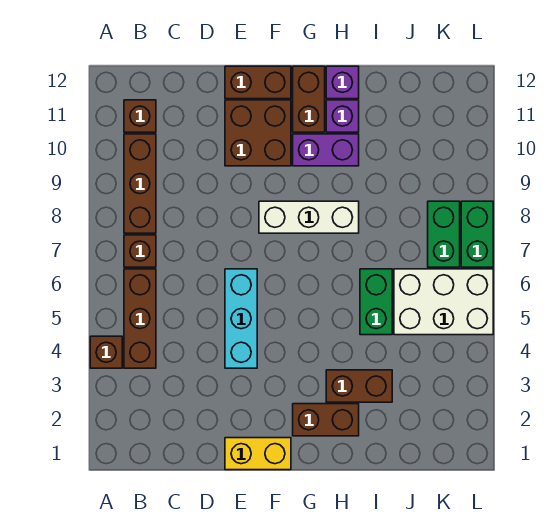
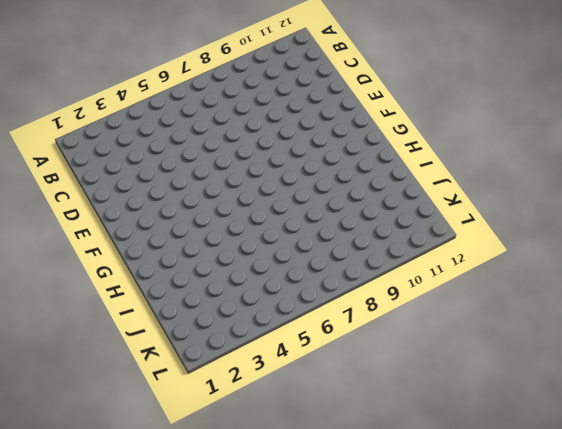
none -> brown brick A4 level 1
none -> brown brick B4:B6 level 1
none -> brown brick B7 level 1

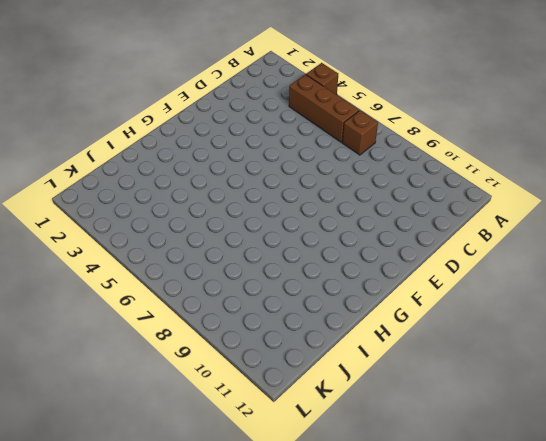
none -> brown brick B8:B10 level 1
none -> brown brick B11 level 1
none -> yellow brick E1:F1 level 1

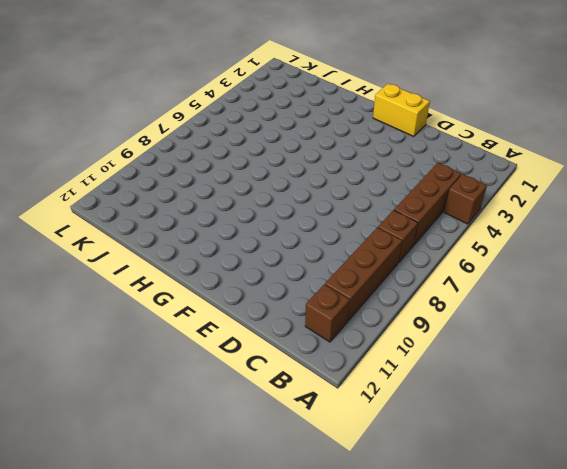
none -> cyan brick E4:E6 level 1
none -> brown brick E10:F11 level 1
none -> brown brick E12:F12 level 1

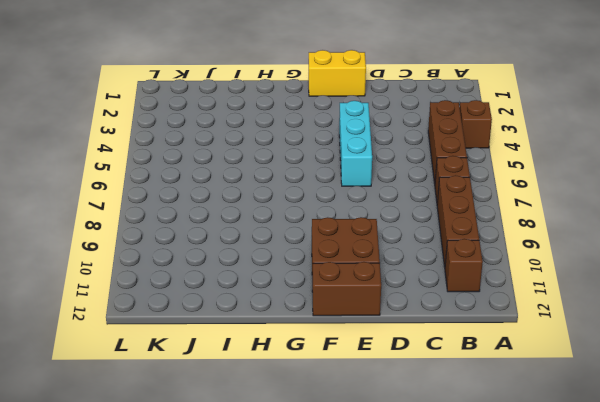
none -> white brick F8:H8 level 1
none -> brown brick G2:H2 level 1
none -> purple brick G10:H10 level 1

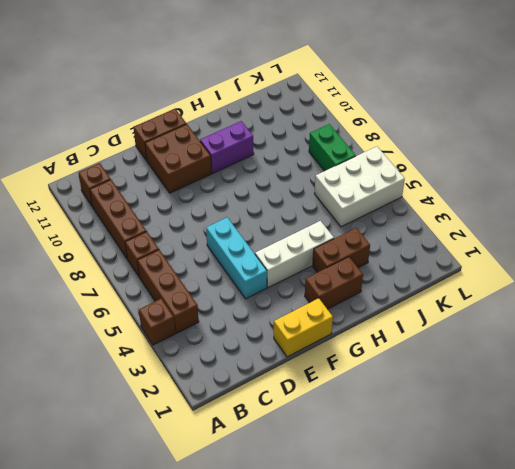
white brick F4:H4 level 1 -> white brick F8:H8 level 1
none -> brown brick G11:G12 level 1
none -> purple brick H11 level 1
none -> purple brick H12 level 1

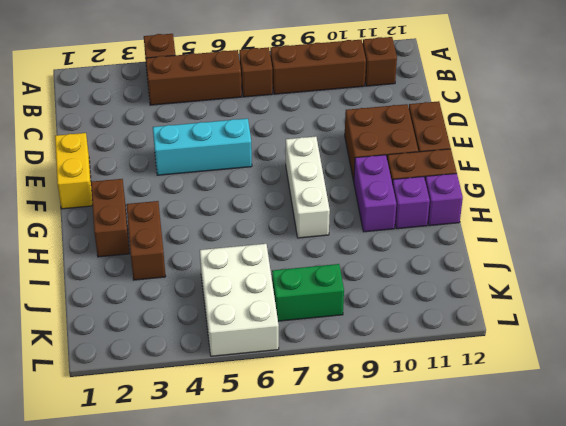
none -> green brick I5:I6 level 1
none -> green brick L7:L8 level 1

